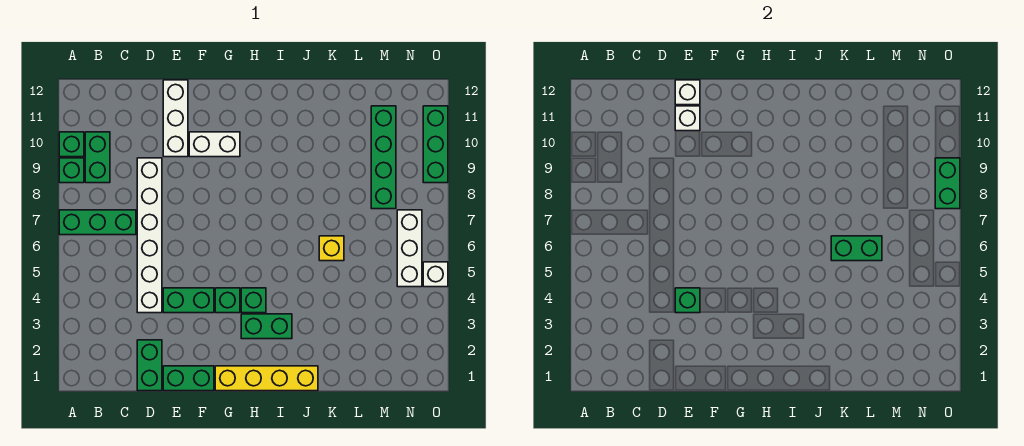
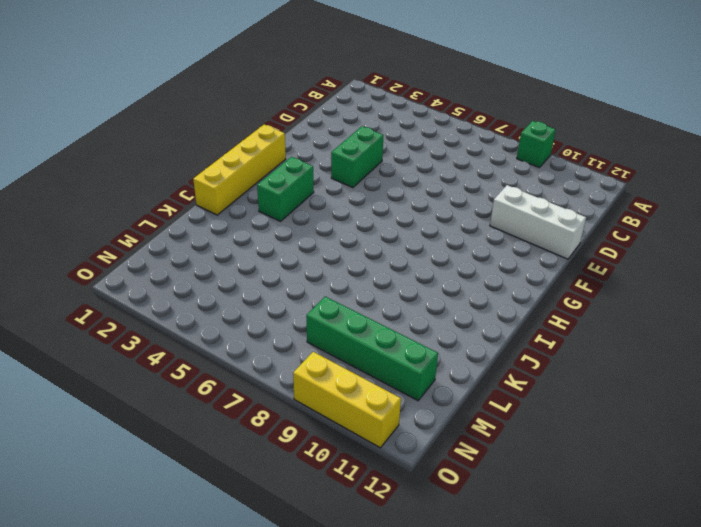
yellow brick O9:O11 level 1 -> green brick O9:O11 level 1
none -> green brick A7:C7 level 1
none -> green brick A10 level 1
none -> green brick B9:B10 level 1

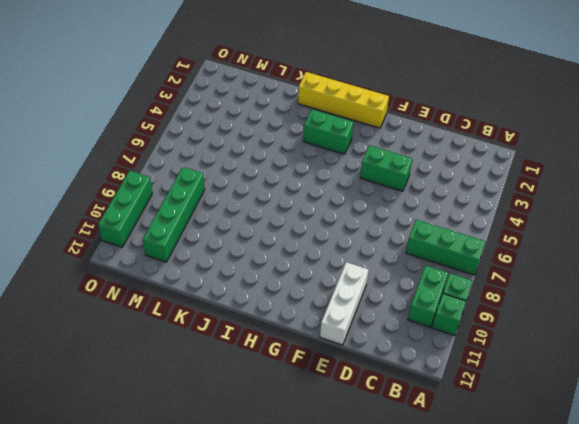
none -> green brick D1:D2 level 1
none -> white brick D4:D9 level 1
none -> green brick E1:F1 level 1

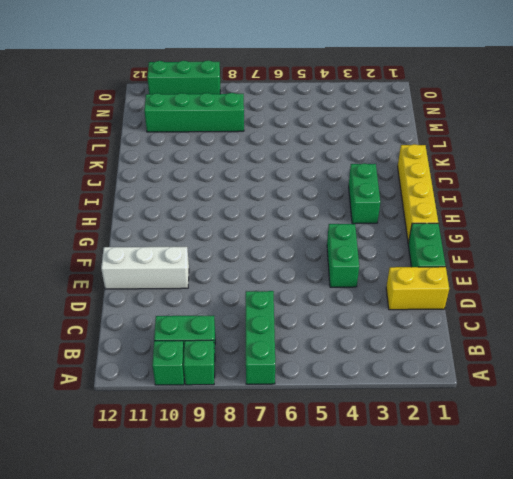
yellow brick D1:D2 level 1 -> green brick D1:D2 level 1
none -> white brick D4:D9 level 1
none -> white brick F10:G10 level 1
none -> green brick G4 level 1

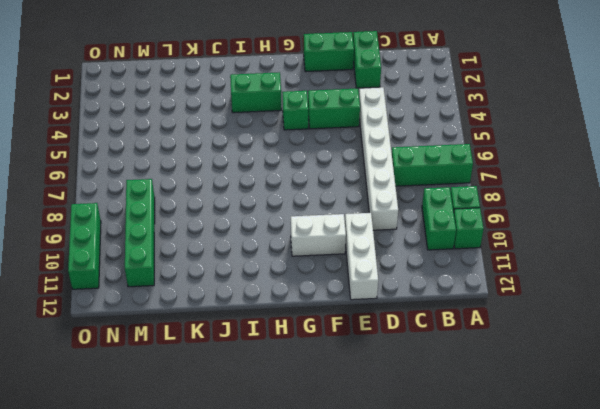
none -> yellow brick G1:J1 level 1
none -> green brick H4 level 1
none -> yellow brick K6 level 1

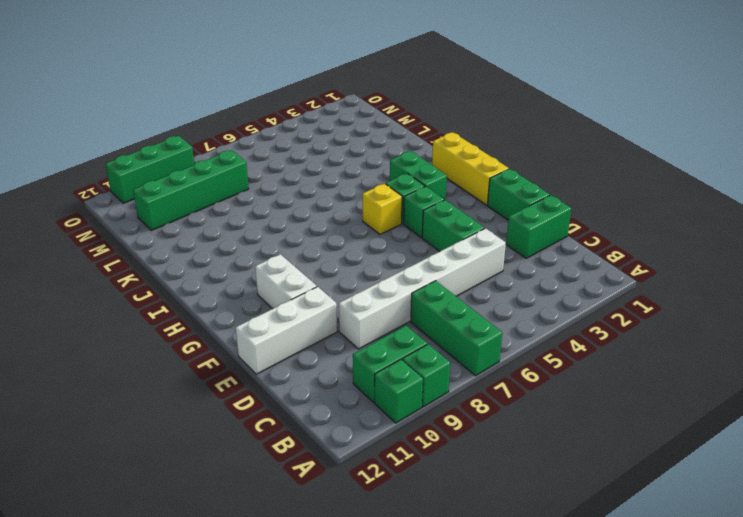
yellow brick G1:I1 level 1 -> yellow brick G1:J1 level 1
yellow brick H5 level 1 -> yellow brick K6 level 1
none -> white brick N5:N7 level 1
none -> white brick O5 level 1
none -> green brick E4 level 2

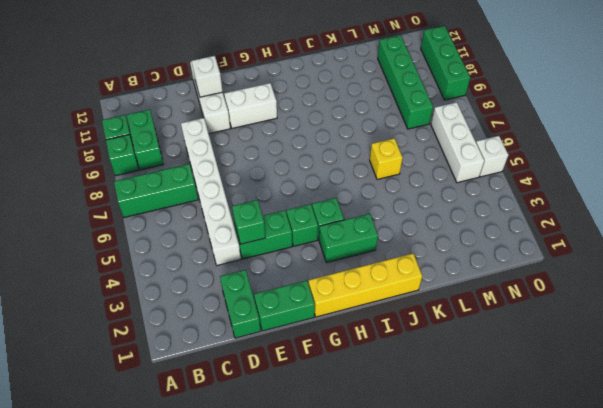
none -> white brick E12 level 2
none -> green brick K6:L6 level 2
none -> green brick O8:O9 level 2

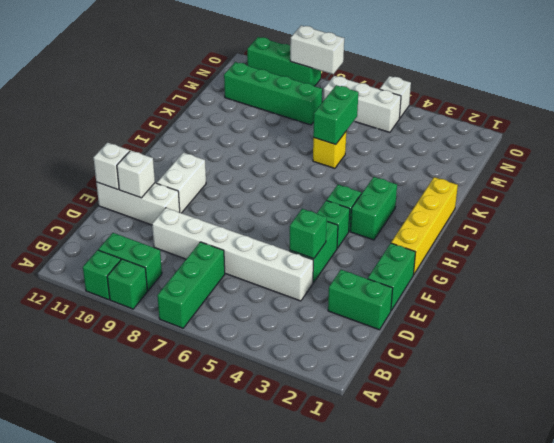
white brick O8:O9 level 2 -> green brick O8:O9 level 2

